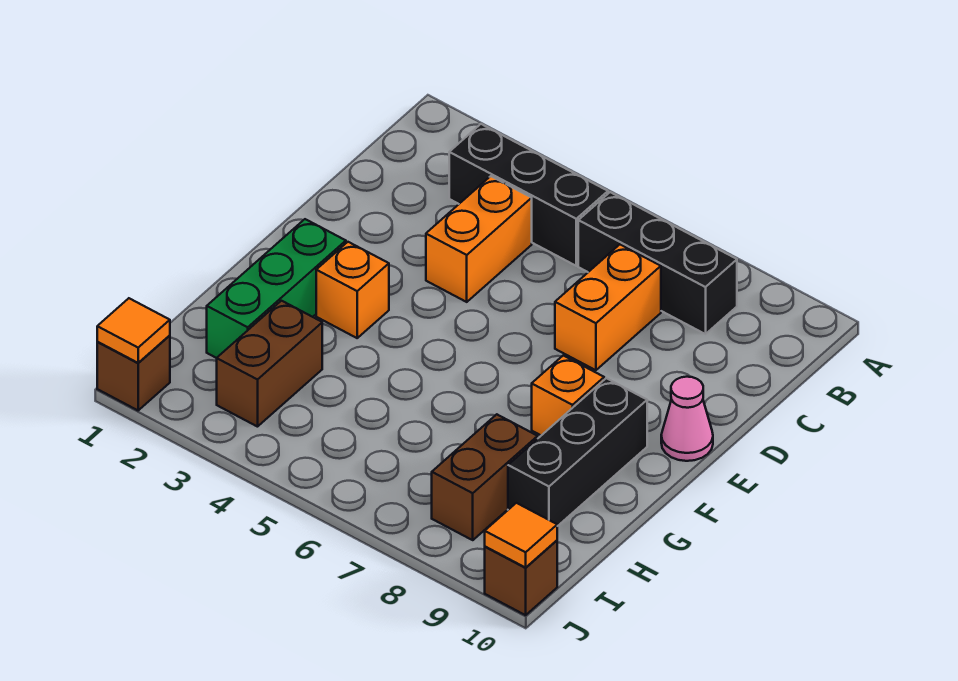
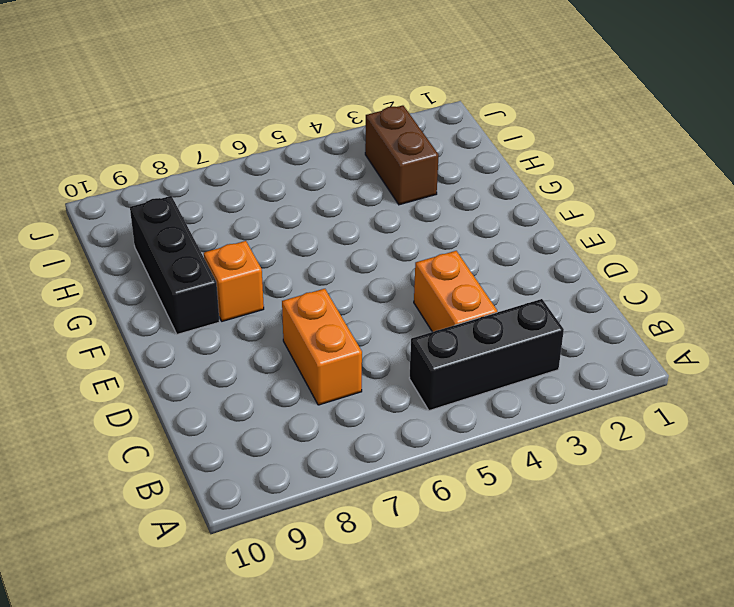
none -> black brick B6:B8 level 1
none -> pink cone E10 level 1
none -> green brick F2:H2 level 1

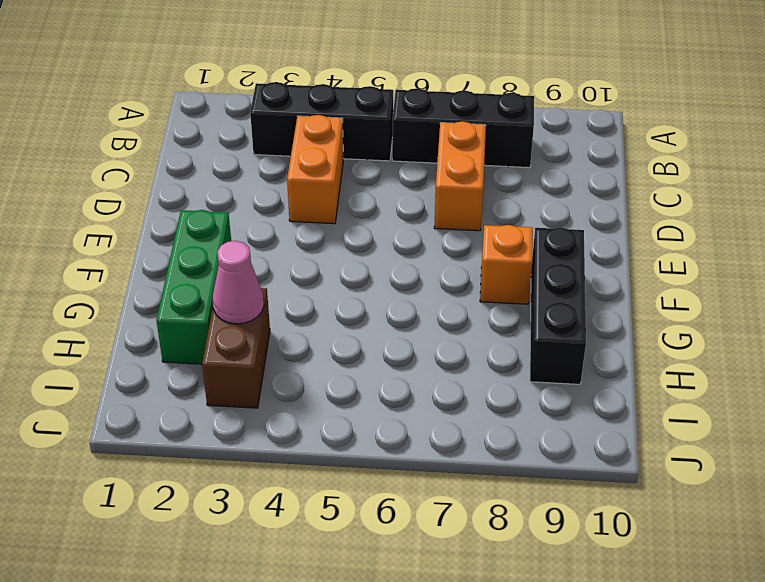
pink cone H3 level 2 -> pink cone E10 level 1
none -> orange brick F3 level 1
none -> brown brick H8:I8 level 1
none -> brown brick J1 level 1

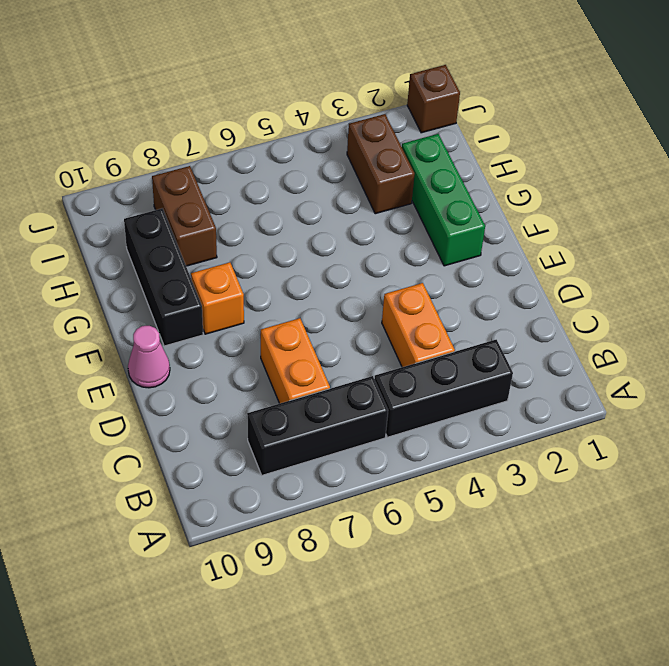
none -> orange brick F3 level 1
none -> brown brick J10 level 1
none -> orange tile J1 level 2

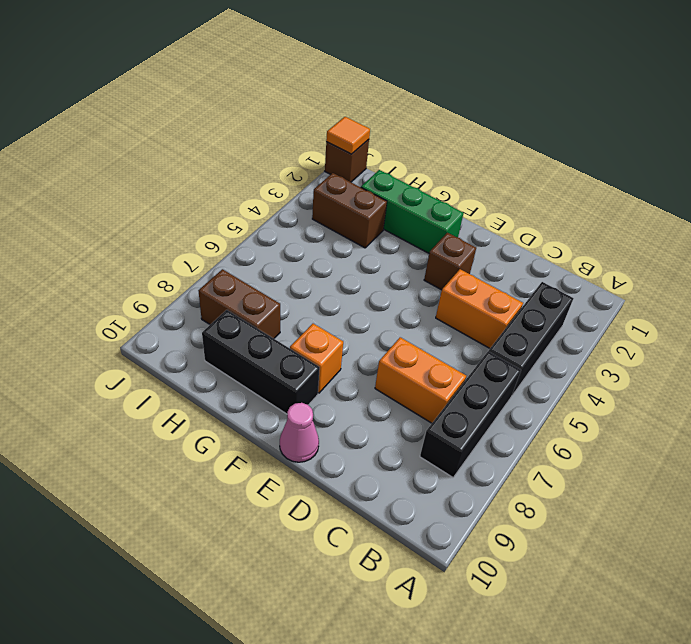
brown brick E3 level 1 -> brown brick J10 level 1
none -> orange brick F3 level 1
none -> orange tile J10 level 2

